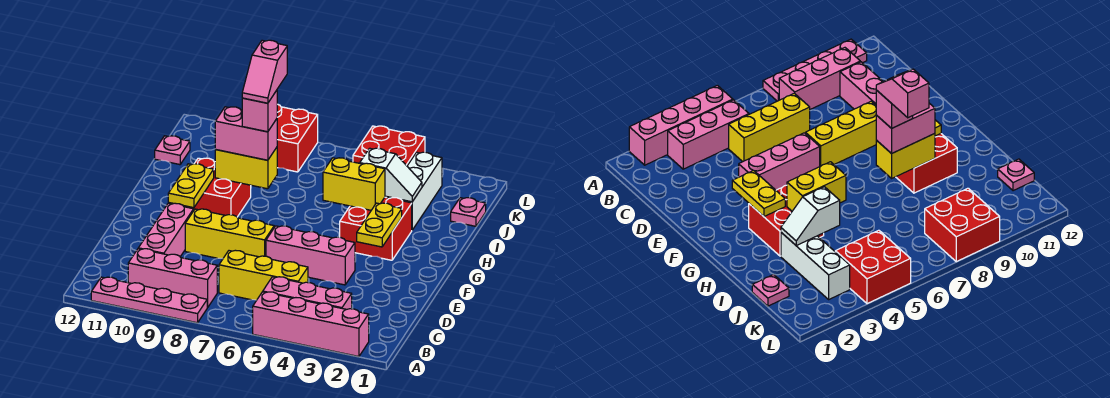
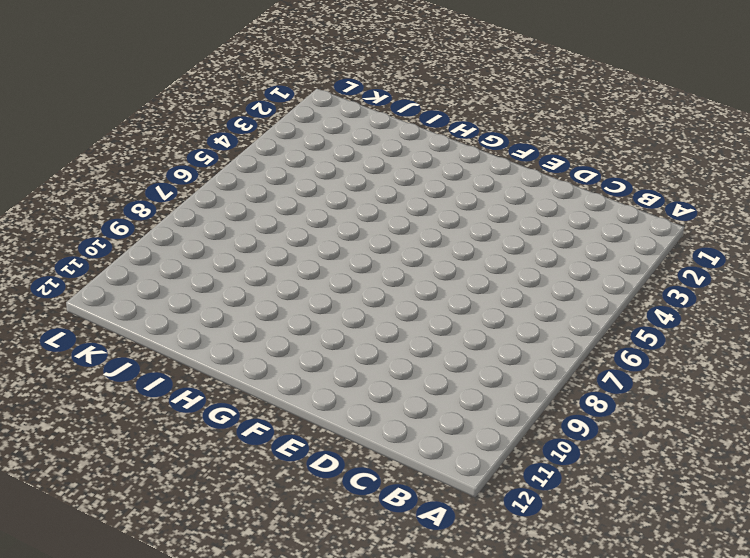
none -> pink brick A2:A5 level 1
none -> pink plate A8:A11 level 1
none -> pink brick B3:B5 level 1

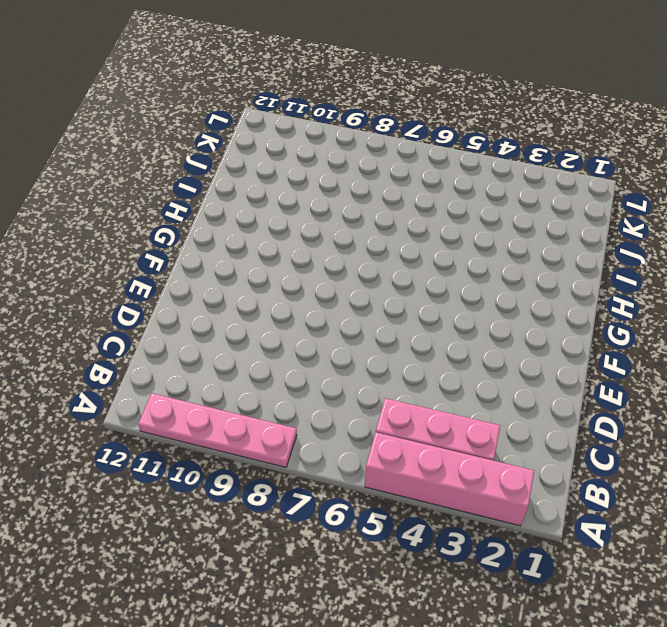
none -> pink brick B8:B10 level 1
none -> yellow brick C5:C7 level 1
none -> pink brick C10:E10 level 1

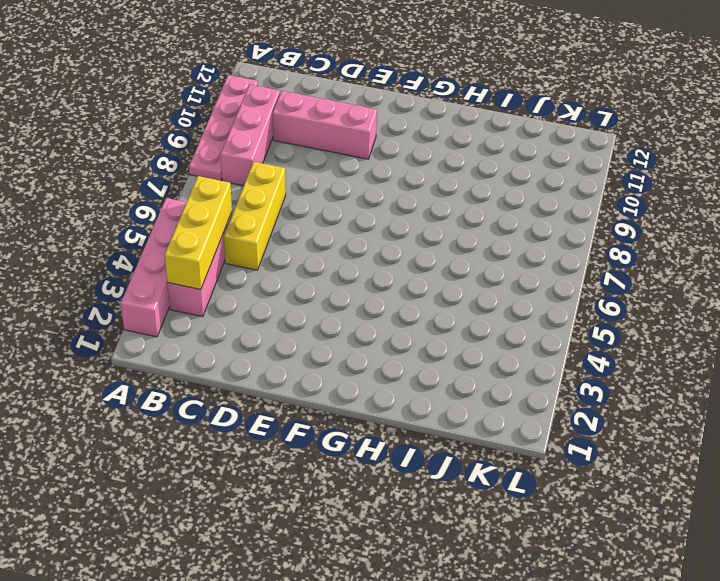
yellow brick B3:B5 level 2 -> yellow brick E7:E9 level 1
none -> pink brick E4:E6 level 1
none -> red brick G3:H4 level 1
none -> red brick G9:H10 level 1

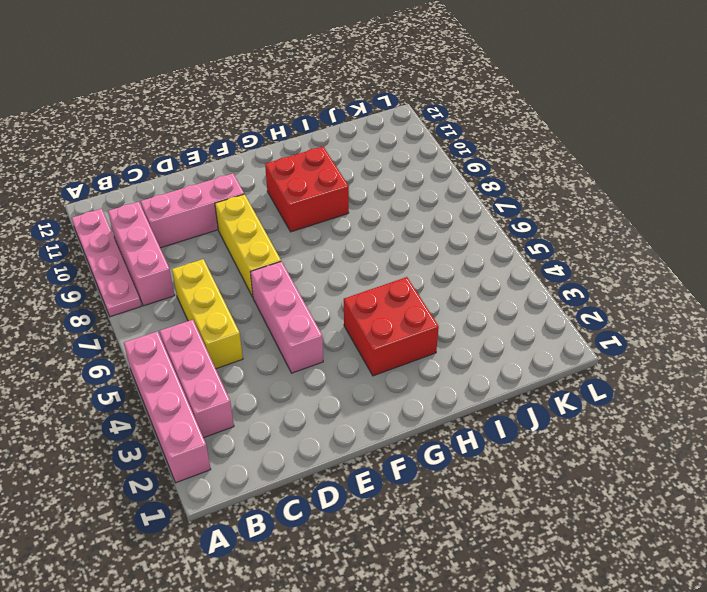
none -> white brick I3:K3 level 1
none -> pink plate J1 level 1
none -> pink plate J12 level 1

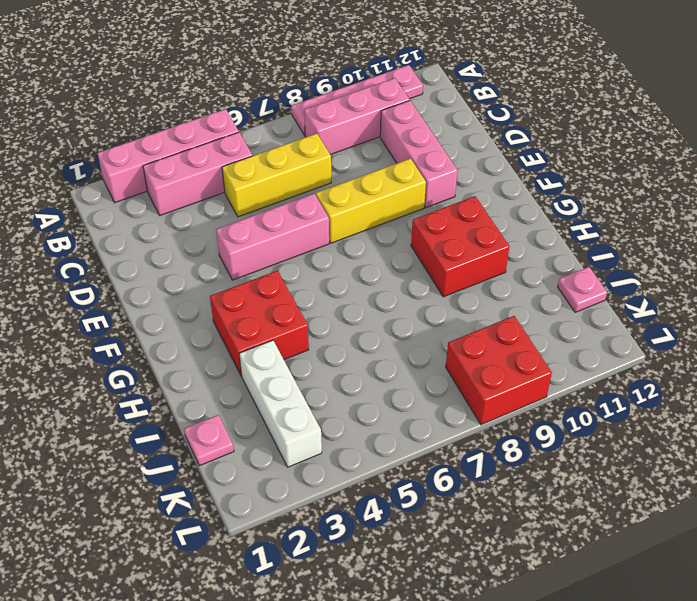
none -> red brick K4:L5 level 1
none -> yellow plate F3:G3 level 2
none -> yellow plate F10:G10 level 2

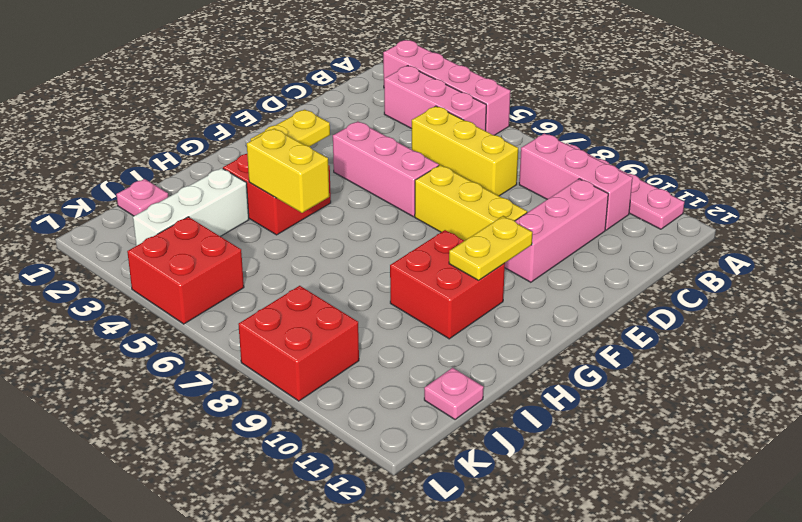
none -> yellow brick H8:H9 level 2
none -> white slope I3:I4 level 2 top 4
none -> pink brick H8:H9 level 3

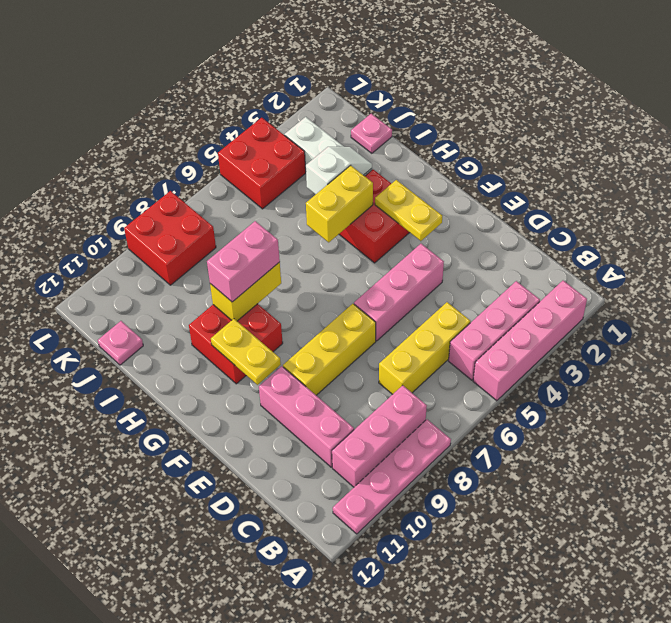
none -> pink brick H8 level 4
none -> pink slope H8:I8 level 5 top I

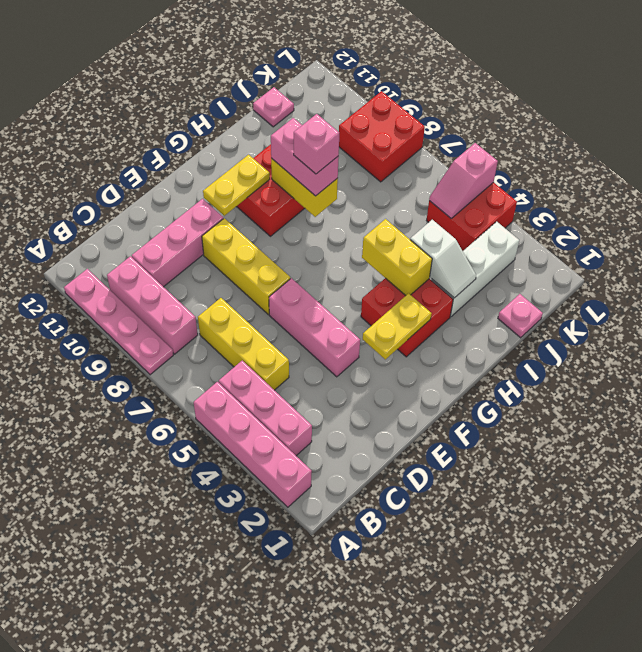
pink slope K5:L5 level 2 top L -> pink slope H8:I8 level 5 top I

